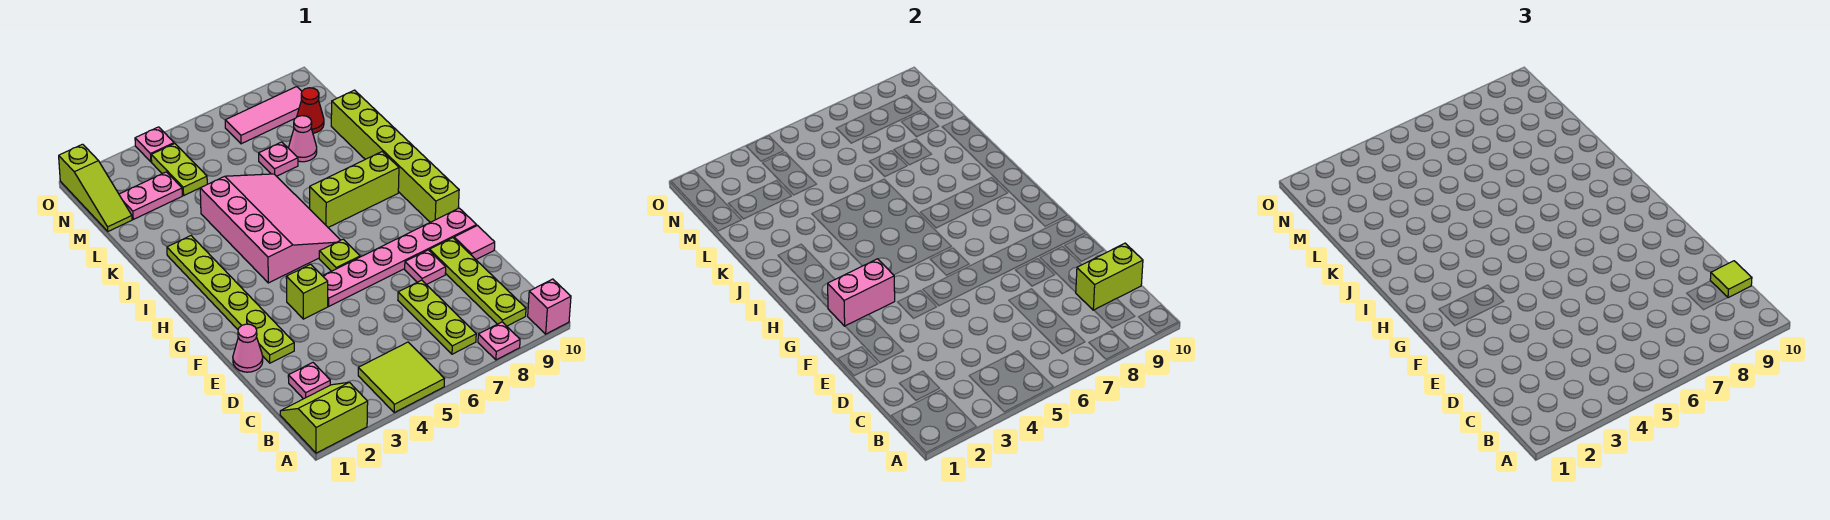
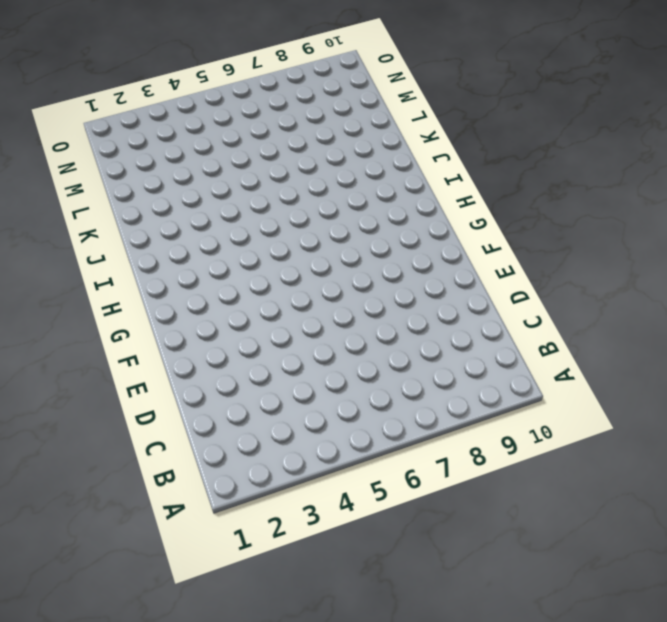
none -> lime slope A1:B2 level 1 top A
none -> lime tile A4:B5 level 1
none -> pink plate A8 level 1

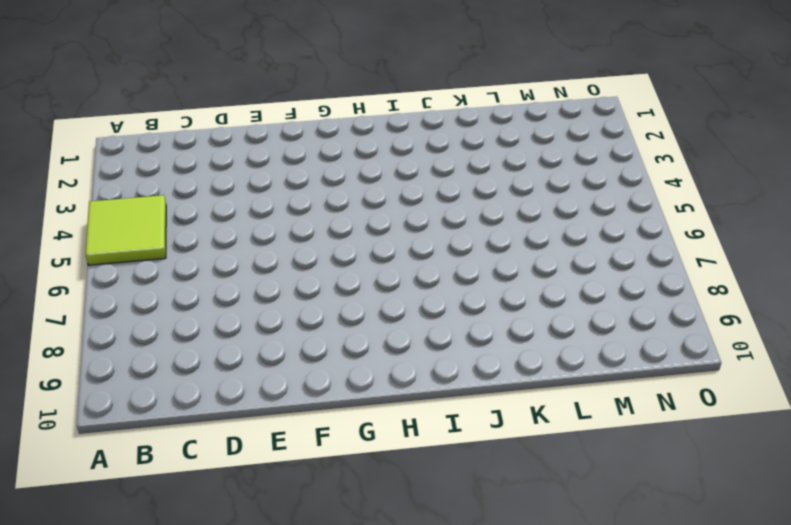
none -> lime slope A1:B2 level 1 top A
none -> pink plate A8 level 1
none -> pink brick A10 level 1

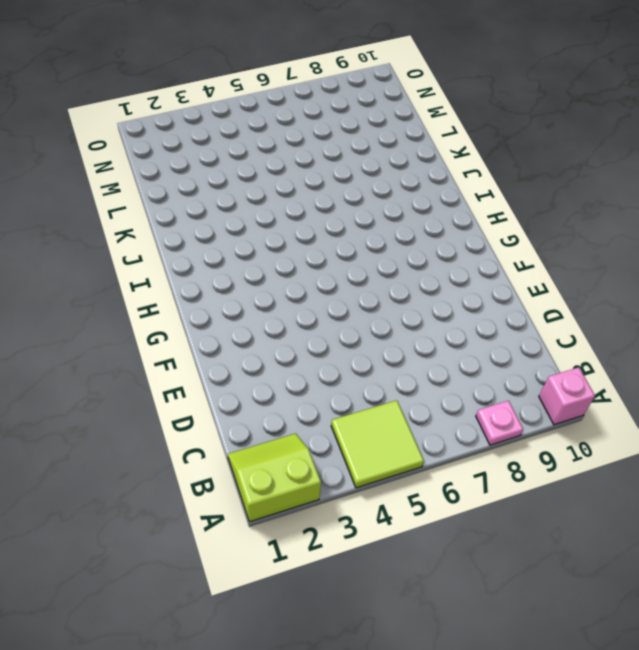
none -> lime plate B7:D7 level 1
none -> lime plate B9:E9 level 1
none -> pink plate C2 level 1

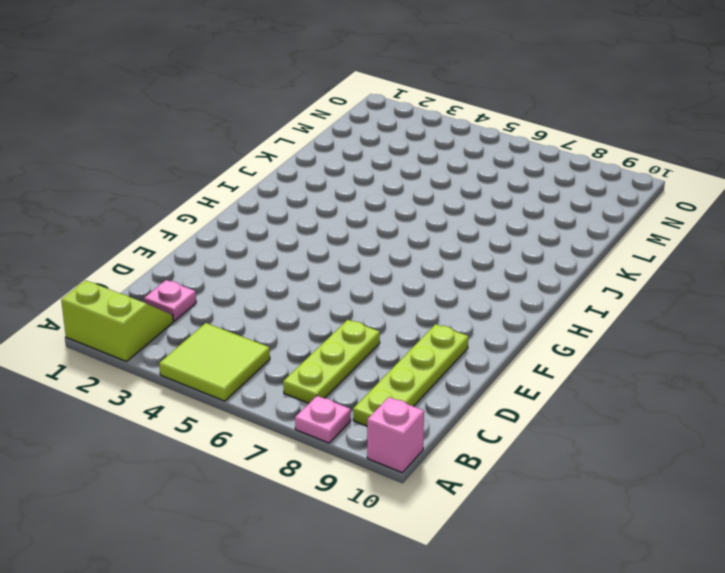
none -> pink cone E1 level 1
none -> lime plate E2:J2 level 1
none -> pink plate E8 level 1

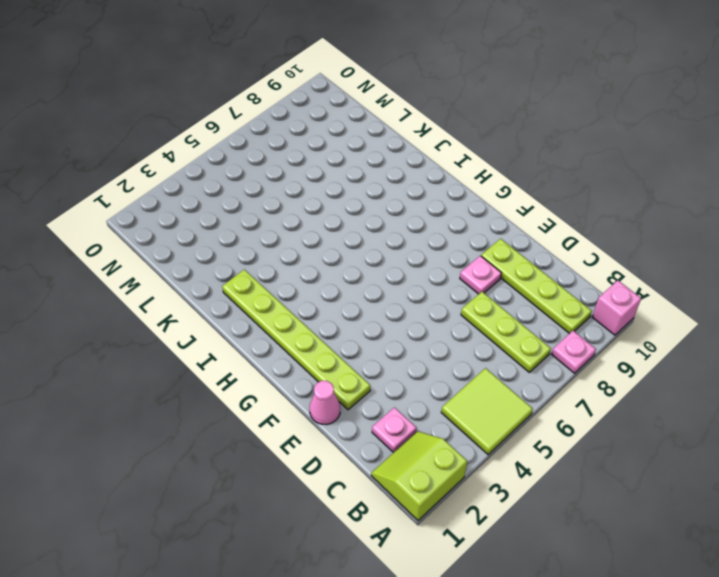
none -> pink tile E10 level 1
none -> lime brick F4 level 1
none -> pink plate F5:F10 level 1

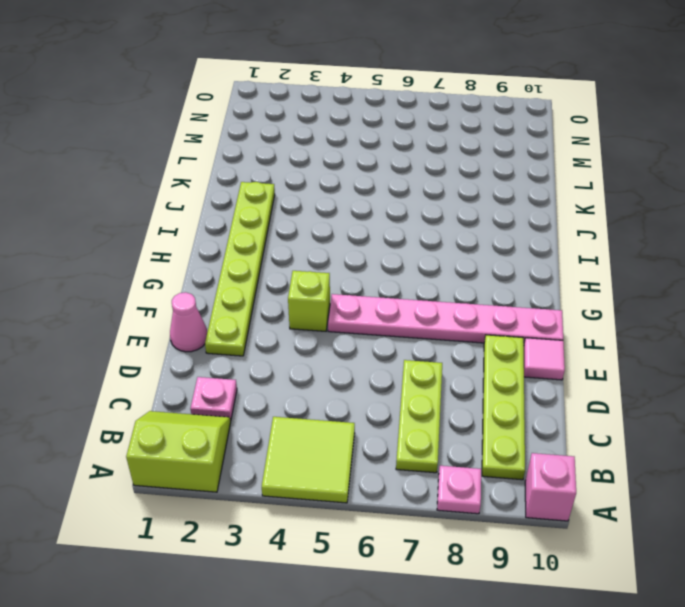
none -> pink plate E8 level 1
none -> lime plate G6 level 1
none -> lime brick G10:L10 level 1

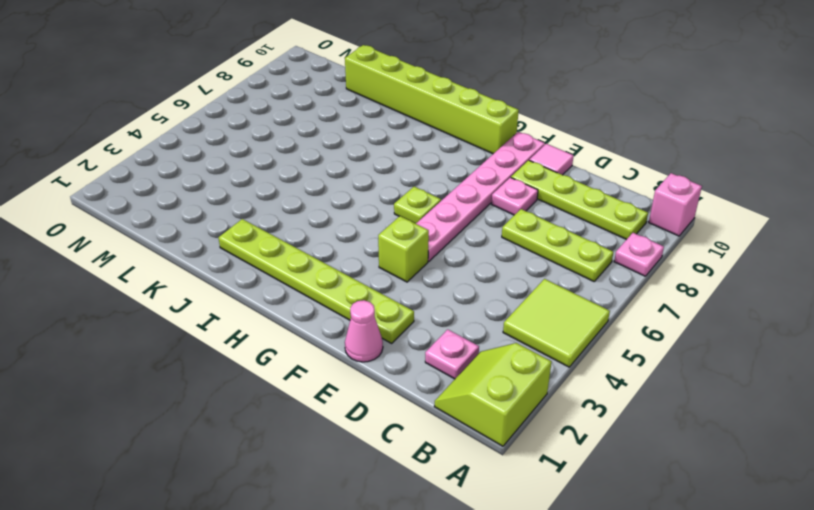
none -> pink slope H4:K6 level 1 top 4
none -> lime brick I7:I9 level 1
none -> pink plate L7 level 1

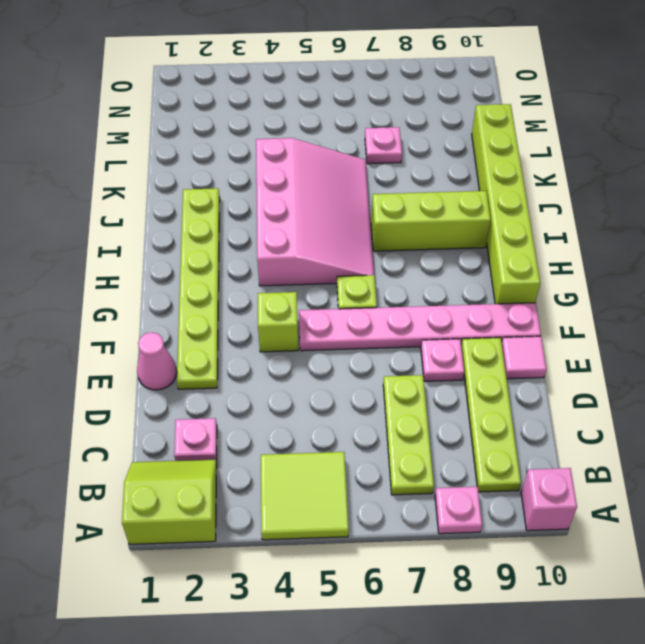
none -> pink cone L8 level 1
none -> lime slope M1:O1 level 1 top O
none -> pink plate M2:M3 level 1

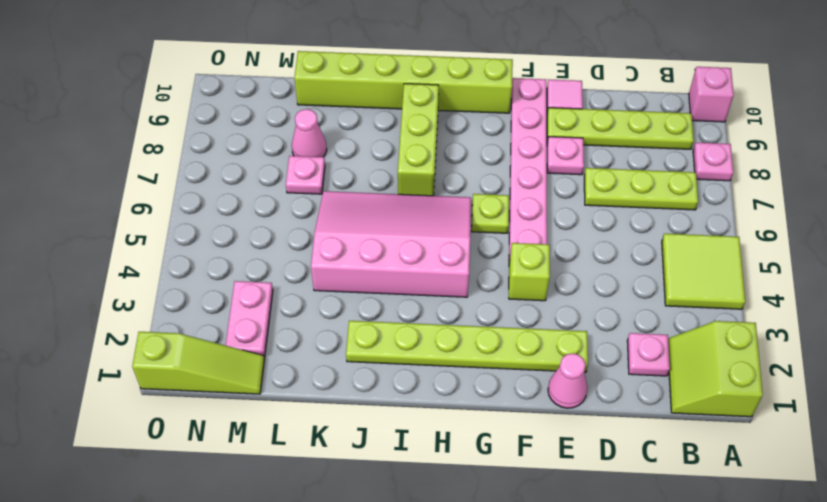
none -> lime plate M4:N4 level 1
none -> red cone M9 level 1
none -> pink tile N7:N9 level 1

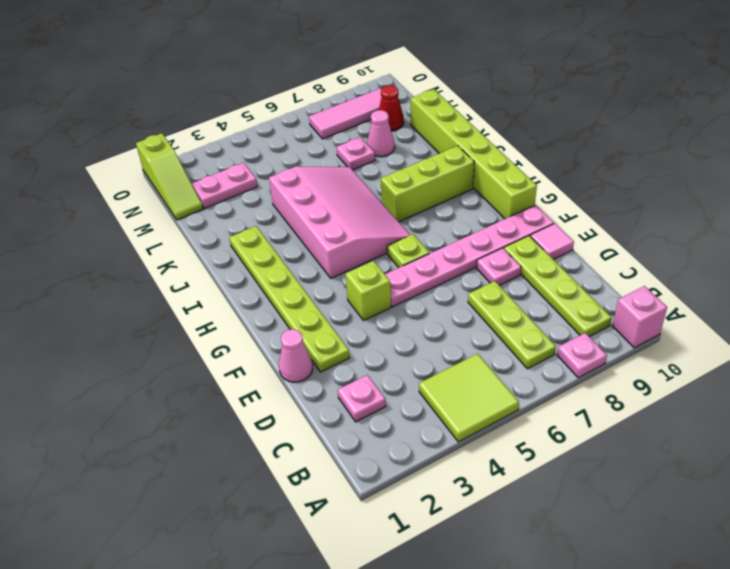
none -> lime slope A1:B2 level 1 top A
none -> lime plate M4:N4 level 1
none -> pink plate O4 level 1

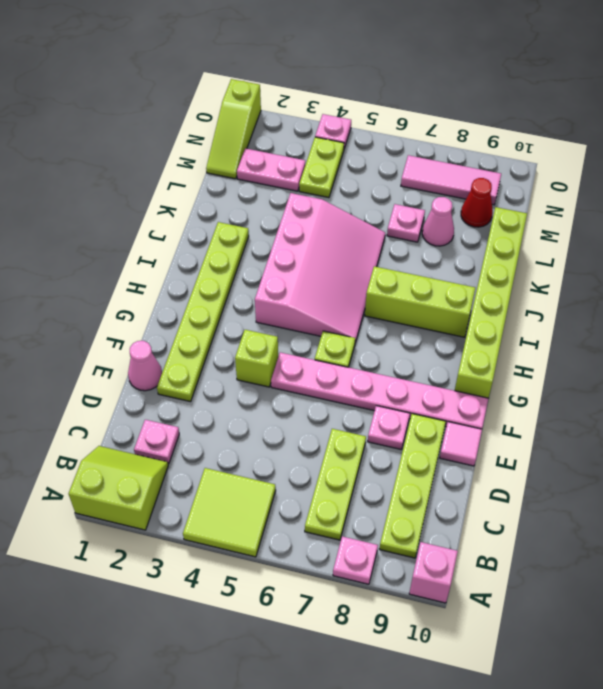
none -> lime brick C9:C10 level 2
none -> pink brick G2:G3 level 2
none -> lime tile C10 level 3

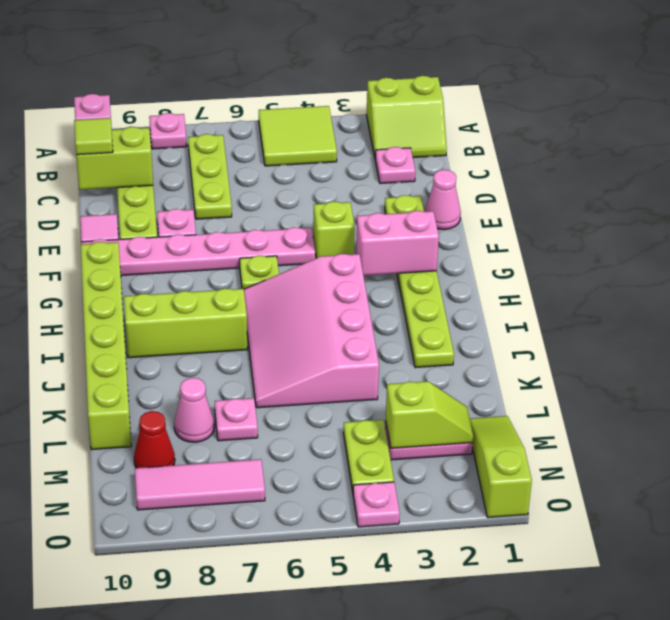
lime slope M2:M3 level 2 top 3 -> none

